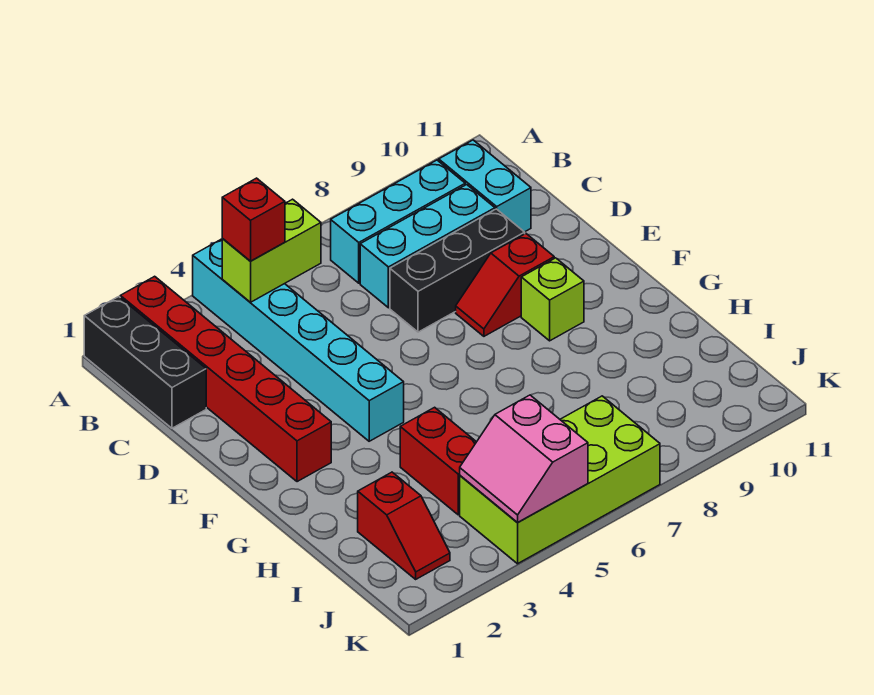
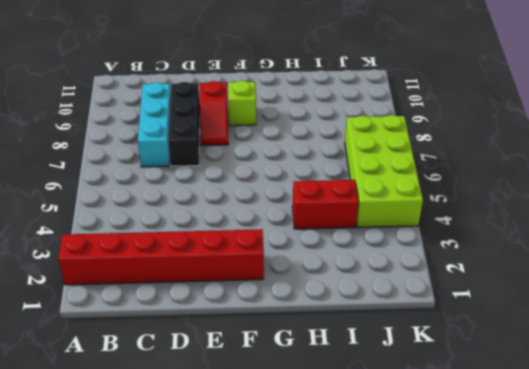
none -> black brick A1:C1 level 1
none -> cyan brick A4:F4 level 1
none -> cyan brick B7:B9 level 1

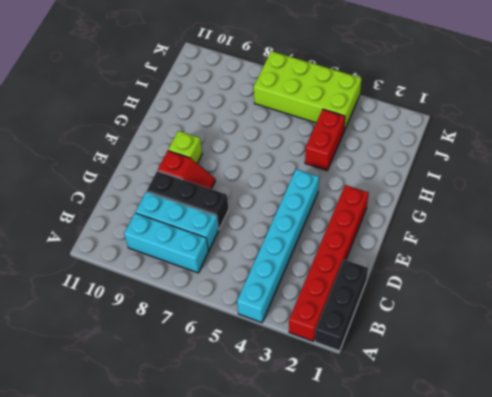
none -> cyan brick B10:C10 level 1
none -> red slope I2:J2 level 1 top I
none -> lime brick B4:B5 level 2

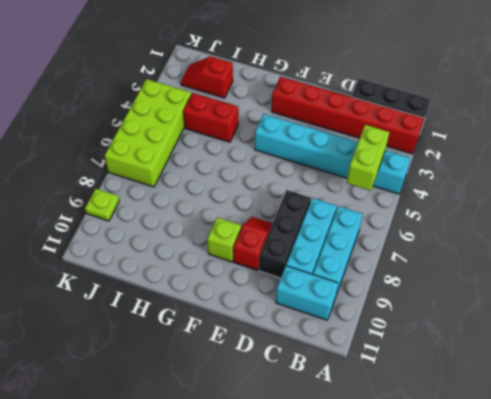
lime plate K9 level 1 -> none
none -> pink slope J4:K5 level 2 top 5
none -> red brick B4 level 3

